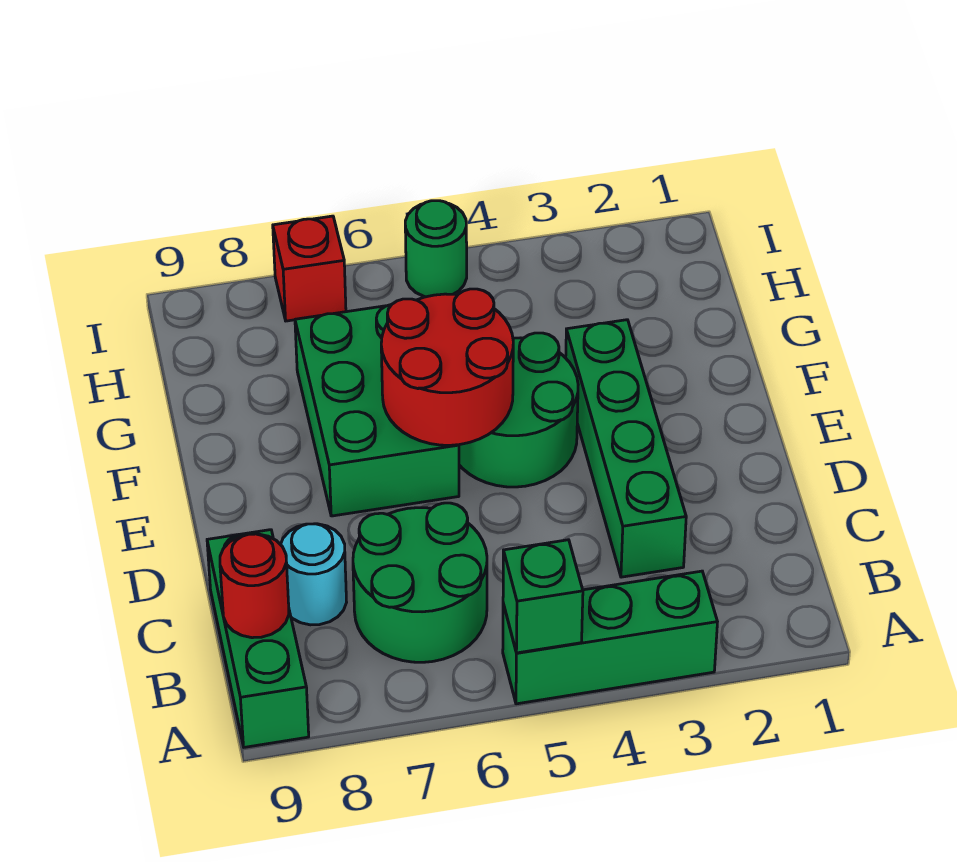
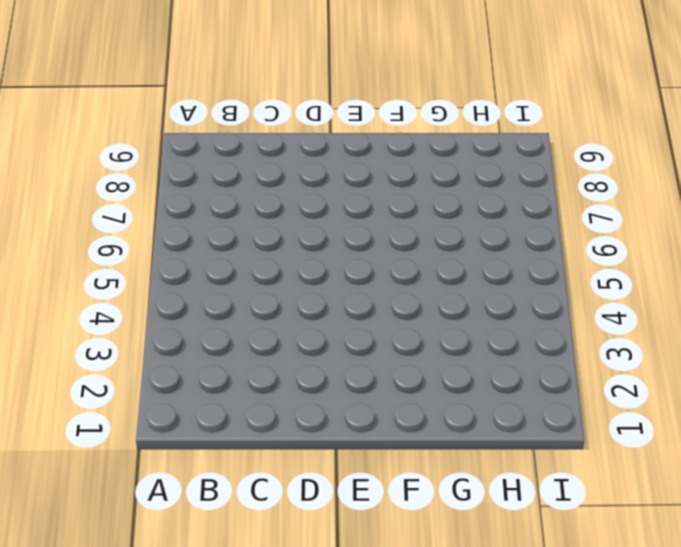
none -> green brick A3:A5 level 1
none -> green brick A9:C9 level 1
none -> green round brick B6:C7 level 1

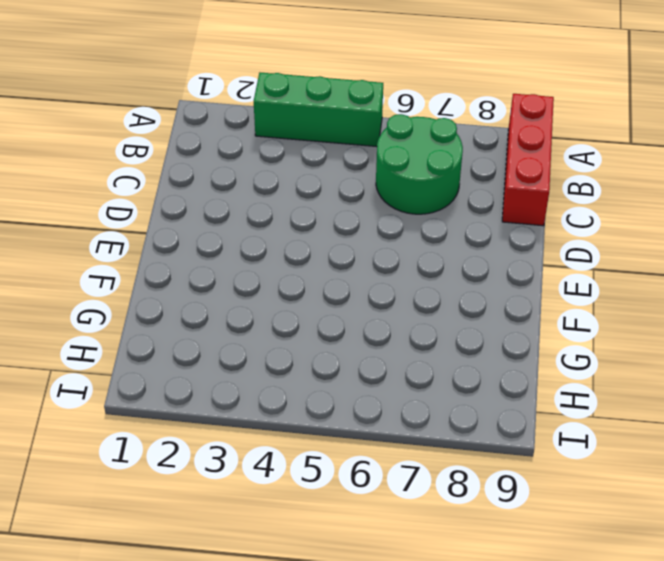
red brick A9:C9 level 1 -> green brick A9:C9 level 1
none -> green brick C3:F3 level 1
none -> cyan round brick C8 level 1
none -> green round brick E4:F5 level 1

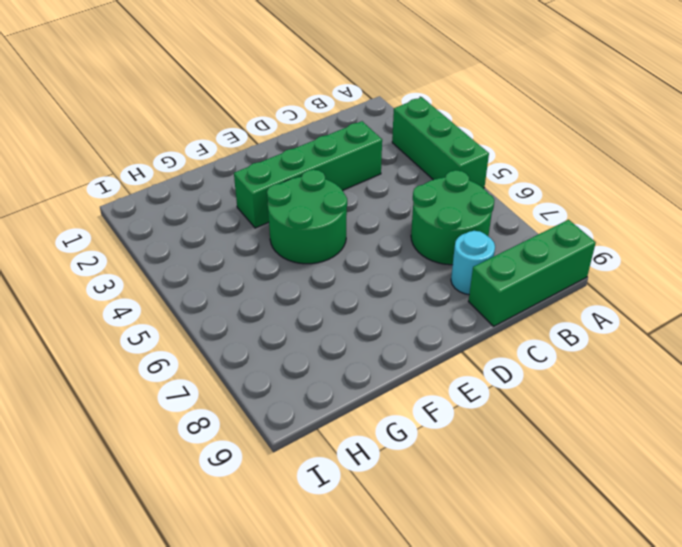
none -> green brick E6:G7 level 1
none -> green round brick I5 level 1
none -> red brick I7 level 1

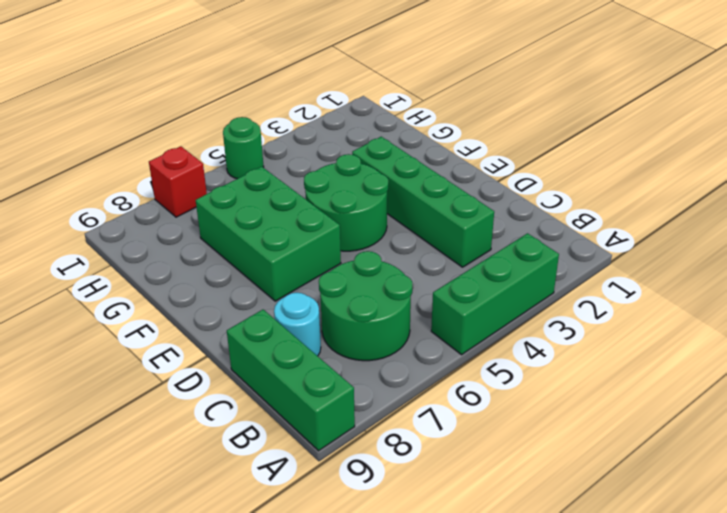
none -> green brick A5 level 2
none -> red round brick B9 level 2
none -> red round brick E5:F6 level 2

